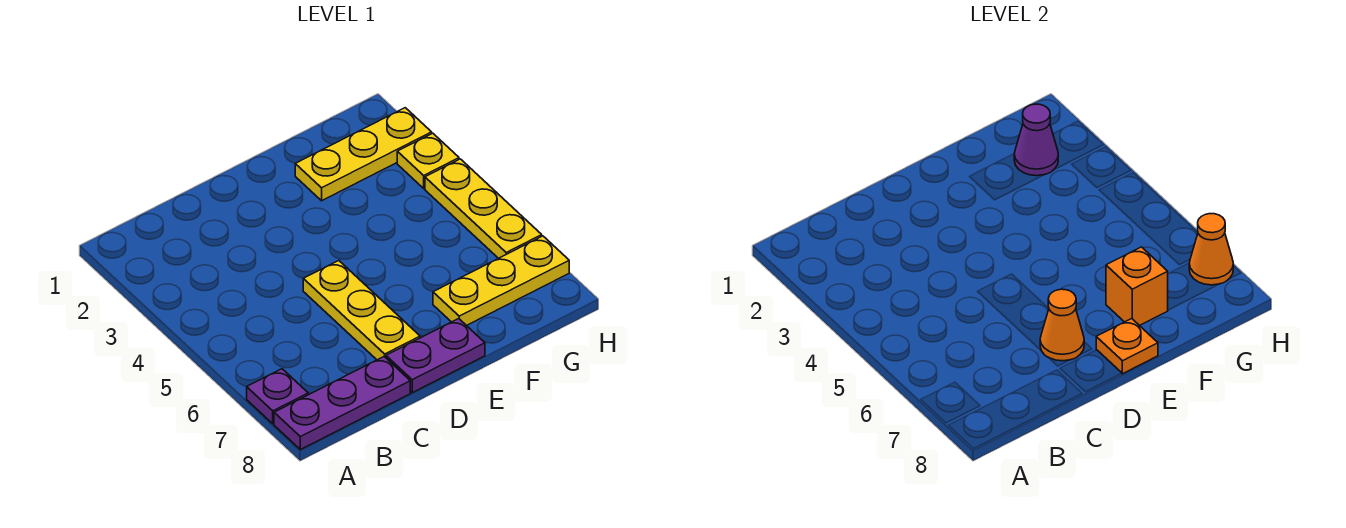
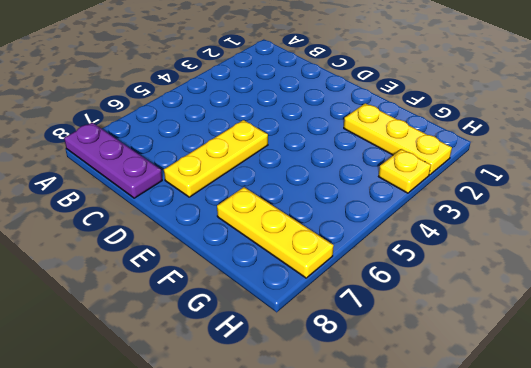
none -> purple plate A7 level 1
none -> purple plate D8:E8 level 1
none -> yellow plate H4:H6 level 1

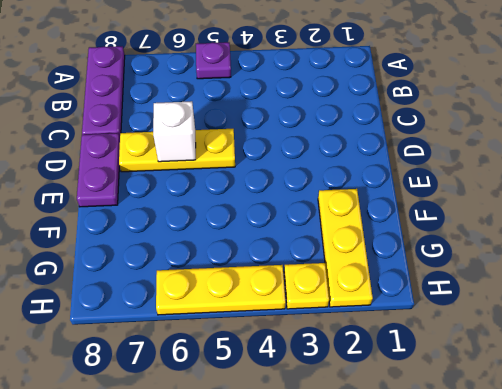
purple plate A5 level 1 -> purple plate A7 level 1
white brick D6 level 2 -> none
none -> yellow plate F7:H7 level 1
none -> orange cone D7 level 2
none -> orange plate E8 level 2

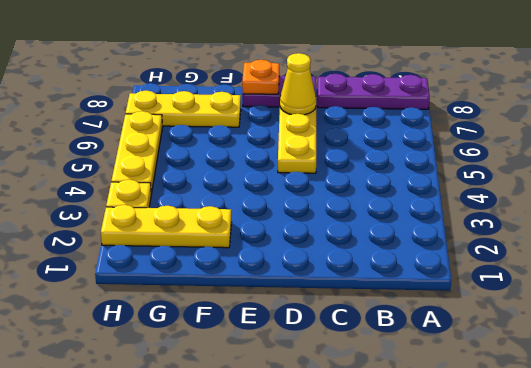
yellow cone D7 level 2 -> orange cone D7 level 2
none -> purple plate A7 level 1
none -> orange brick F7 level 2
none -> purple cone G2 level 2

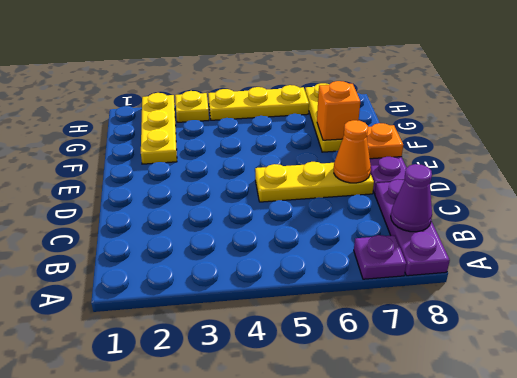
purple cone B8 level 2 -> purple cone G2 level 2
none -> orange cone H7 level 2

